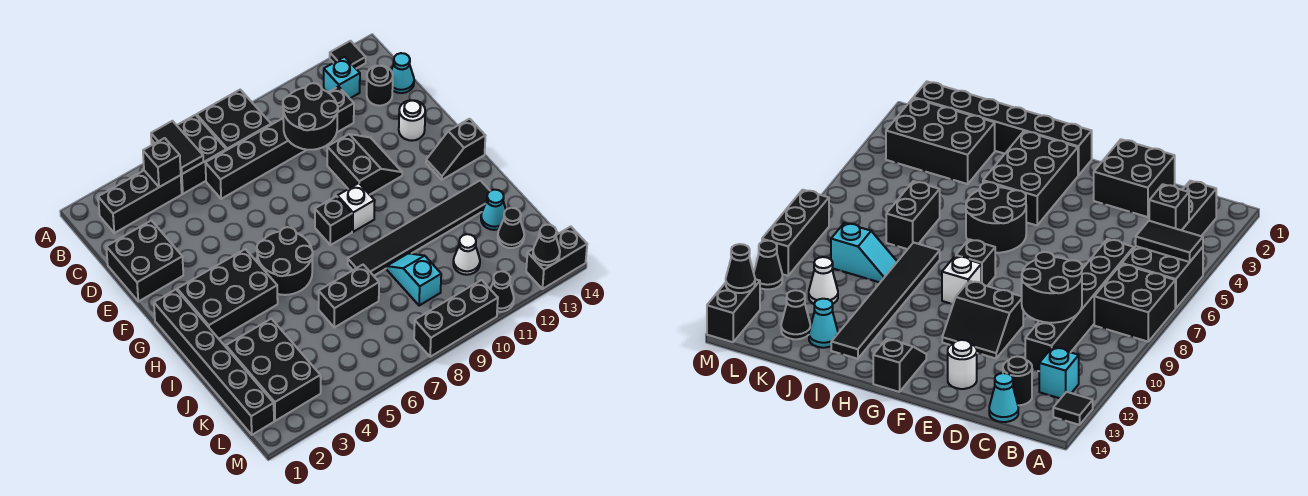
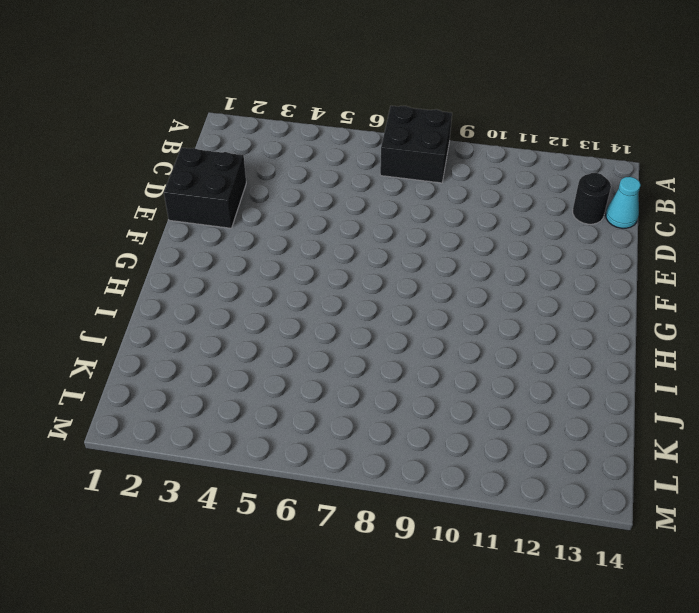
none -> black brick A5:B6 level 1
none -> black tile A13 level 1
none -> black brick B2:B4 level 1
none -> cyan brick B12 level 1

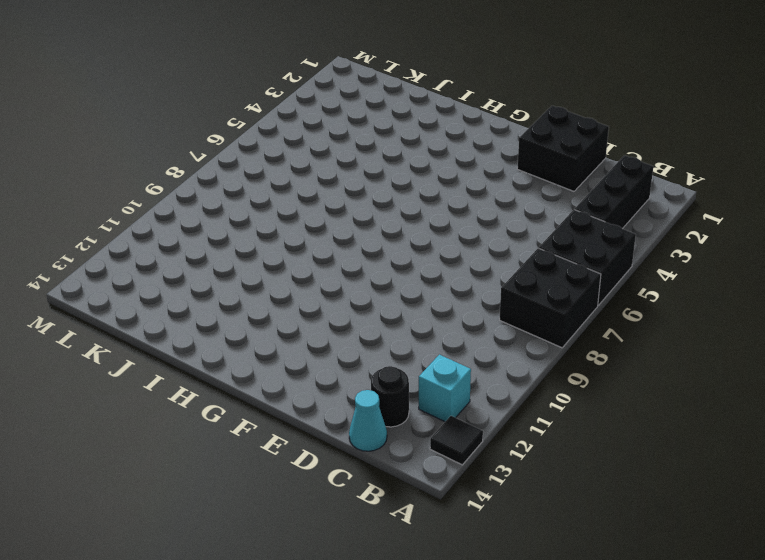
none -> black brick C6:C11 level 1
none -> black slope E10:F11 level 1 top 10
none -> white round brick E13 level 1
none -> black brick G1:L1 level 1

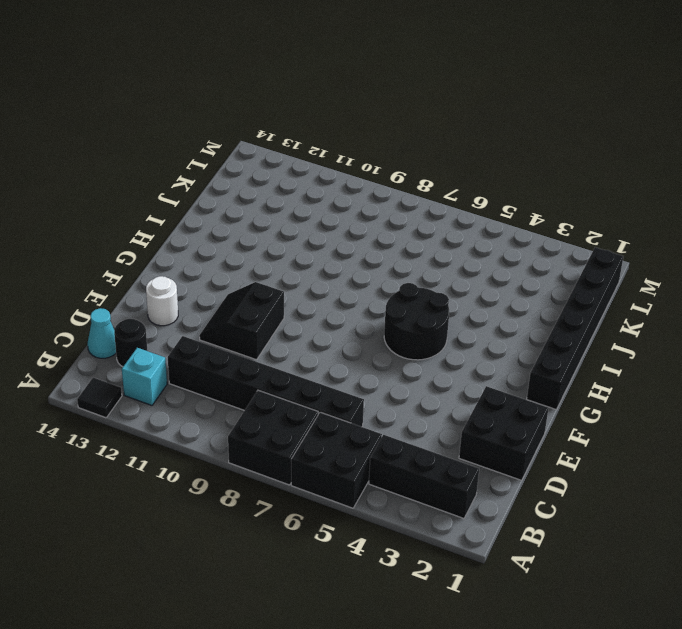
none -> black brick G2:H4 level 1
none -> black brick G8 level 1
none -> white brick G9 level 1
none -> black slope G13:G14 level 1 top 14

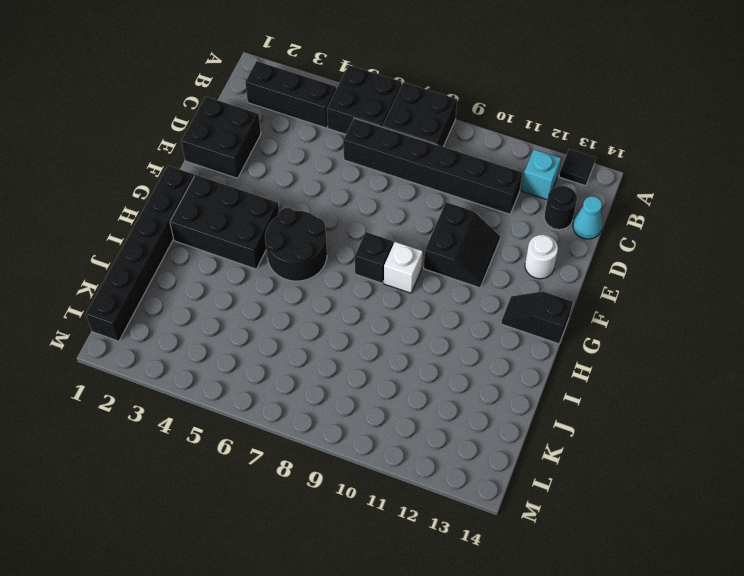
none -> black tile I8:I13 level 1
none -> black brick J2:L3 level 1
none -> black brick J6:J7 level 1
none -> cyan slope J9:K9 level 1 top K

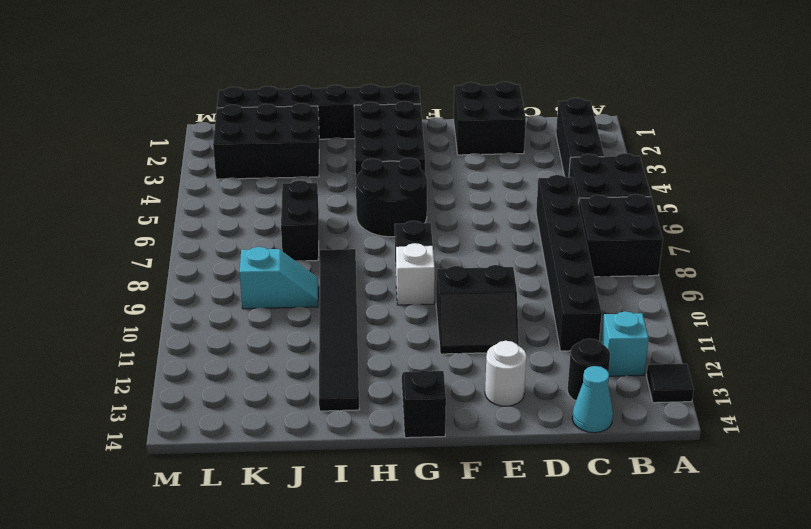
none -> cyan cone J13 level 1
none -> white cone K11 level 1
none -> black cone K13 level 1
none -> black brick M8:M10 level 1

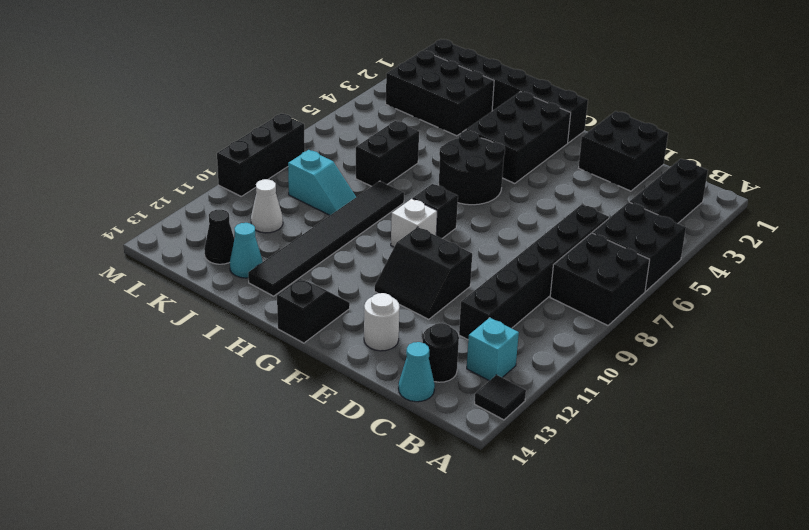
none -> black cone M11 level 1
none -> black brick M13:M14 level 1
none -> black tile A5:B5 level 2
none -> black brick B4 level 2

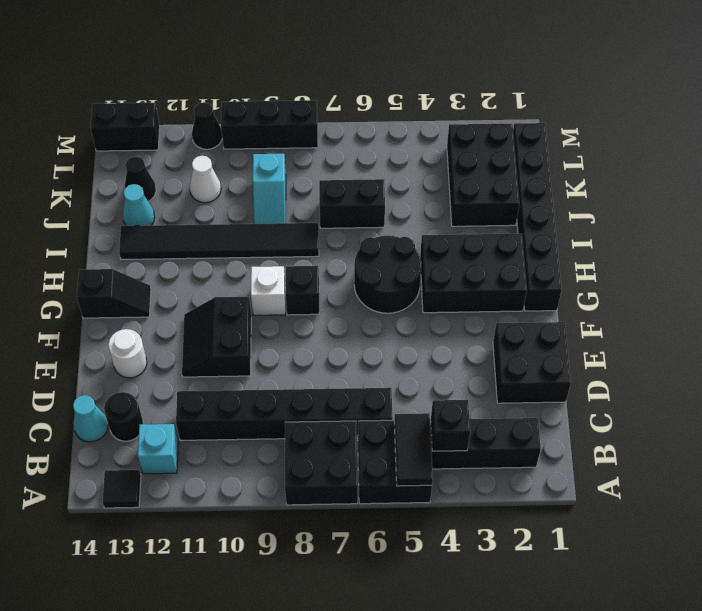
none -> black round brick C9:D10 level 2
none -> black cone M13 level 2

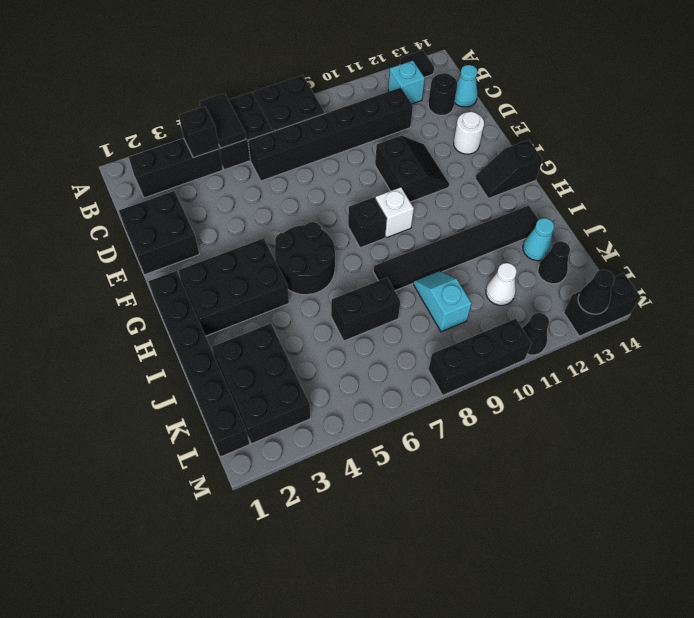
none -> black round brick C9:D10 level 2

